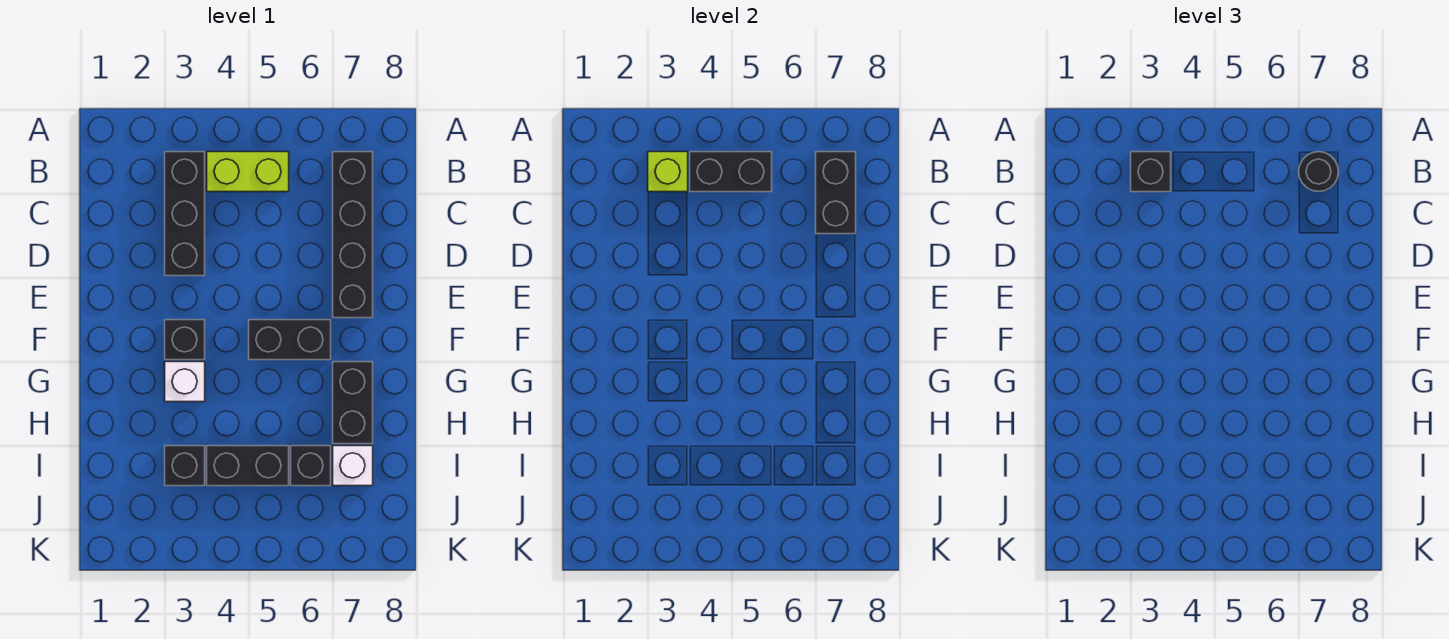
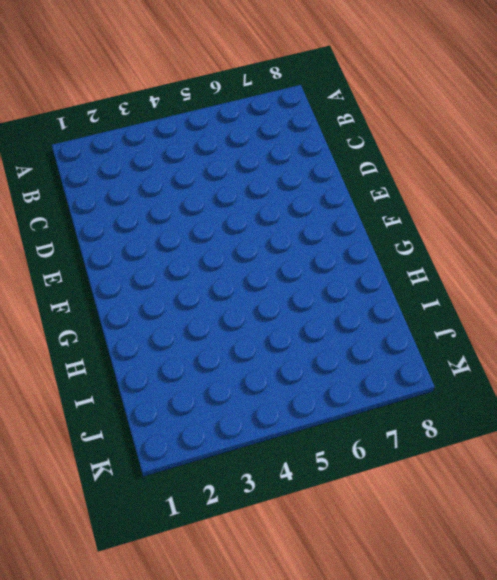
none -> black brick B3:D3 level 1
none -> lime brick B4:B5 level 1
none -> black brick B7:E7 level 1

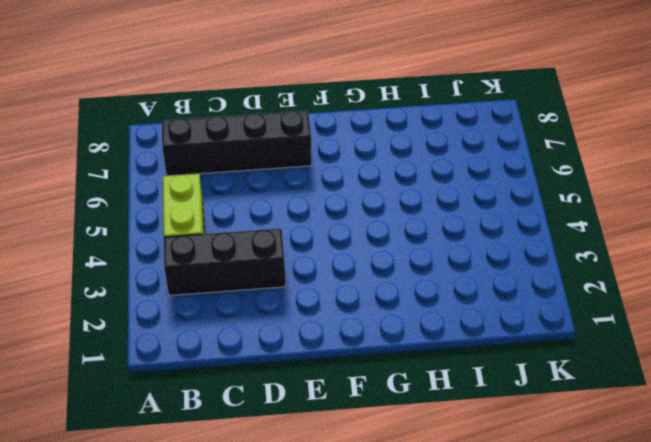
none -> black brick F3 level 1
none -> black brick F5:F6 level 1
none -> white brick G3 level 1

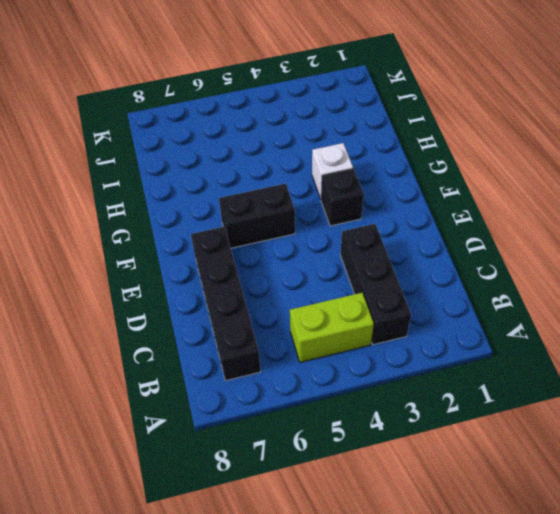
none -> black brick G7:H7 level 1
none -> black brick I3 level 1
none -> black brick I4:I5 level 1

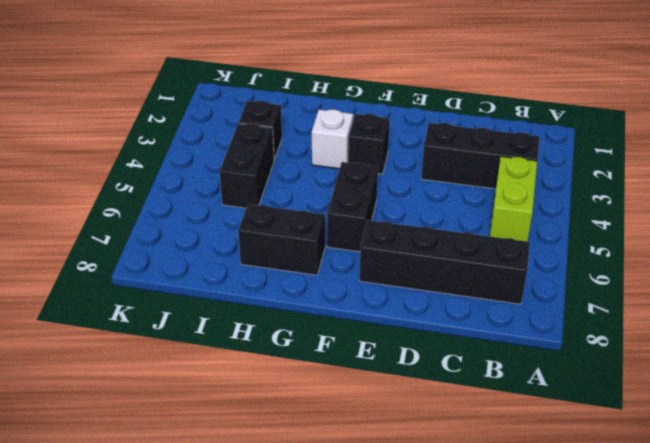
none -> black brick I6 level 1
none -> white brick I7 level 1
none -> lime brick B3 level 2

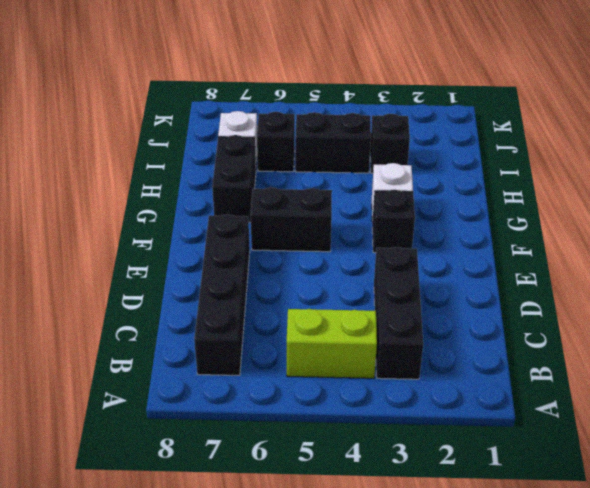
none -> lime brick B3 level 2
none -> black brick B4:B5 level 2
none -> black brick B7:C7 level 2

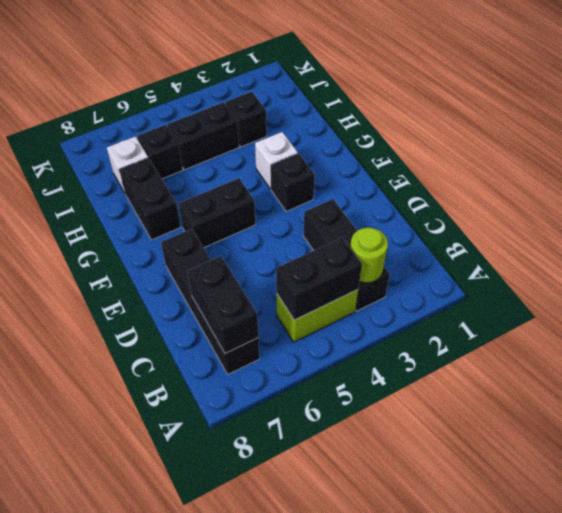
lime round brick B3 level 2 -> lime brick B3 level 2
none -> black brick B3 level 3
none -> black round brick B7 level 3

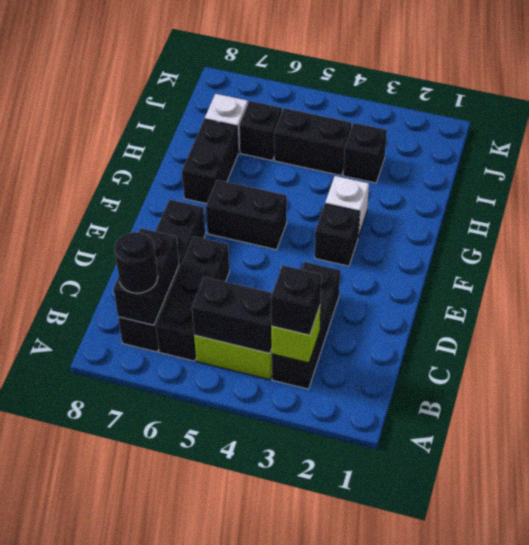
black brick B6:D6 level 1 -> none

